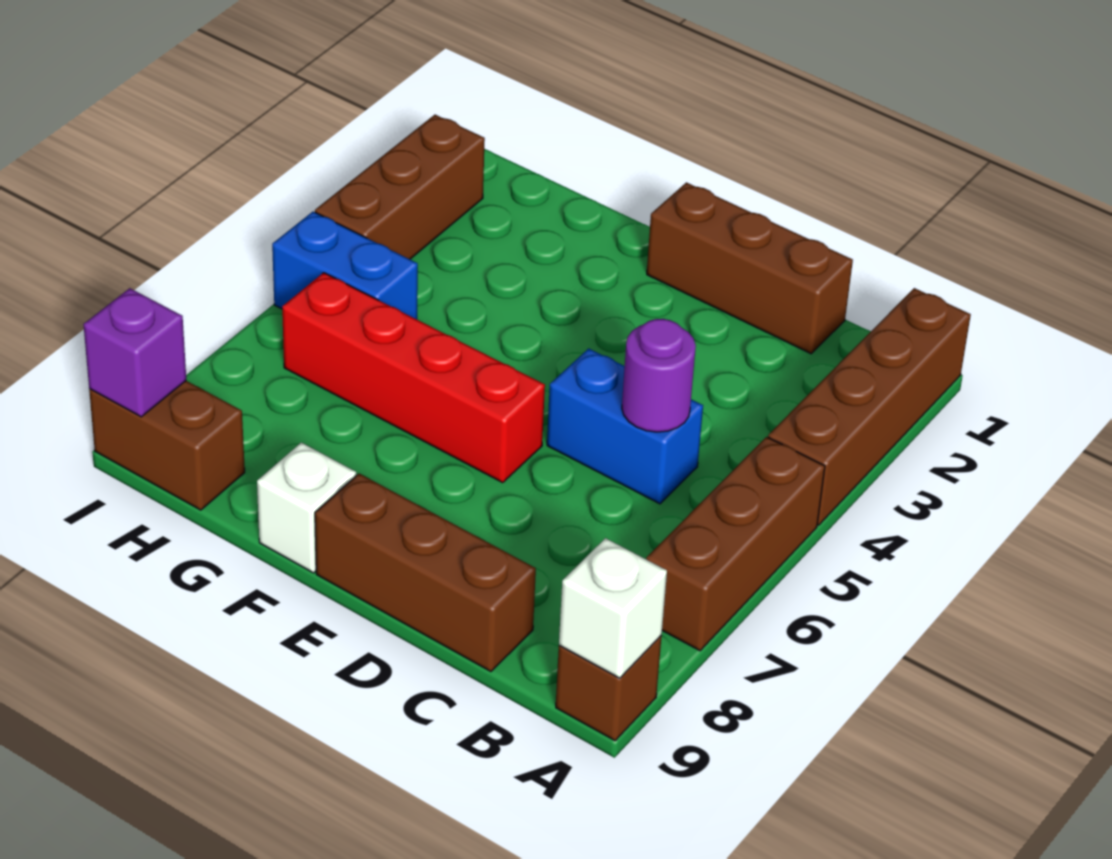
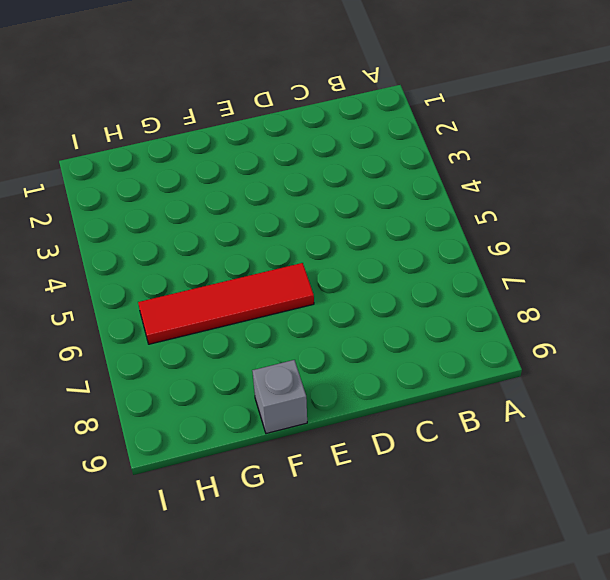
red tile E6:H6 level 1 -> red brick E6:H6 level 1
grey brick F9 level 1 -> white brick F9 level 1
none -> brown brick A1:A4 level 1
none -> brown brick A5:A7 level 1
none -> brown brick A9 level 1

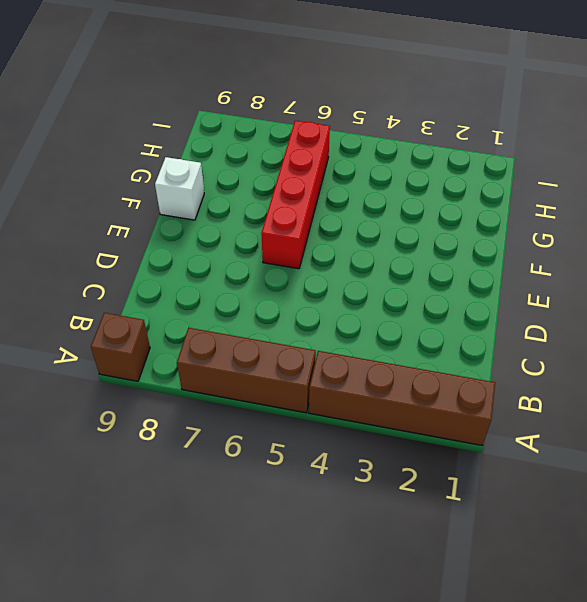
none -> brown brick C1:E1 level 1
none -> blue brick C5:D5 level 1
none -> brown brick C9:E9 level 1

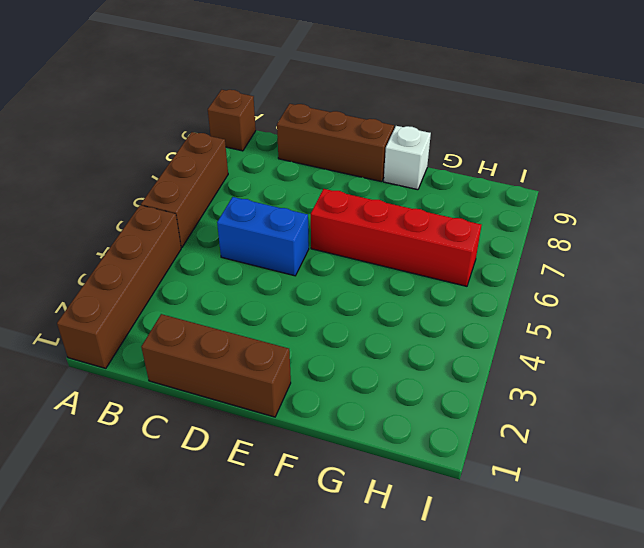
none -> blue brick H5:I5 level 1
none -> brown brick H9:I9 level 1
none -> brown brick I2:I4 level 1

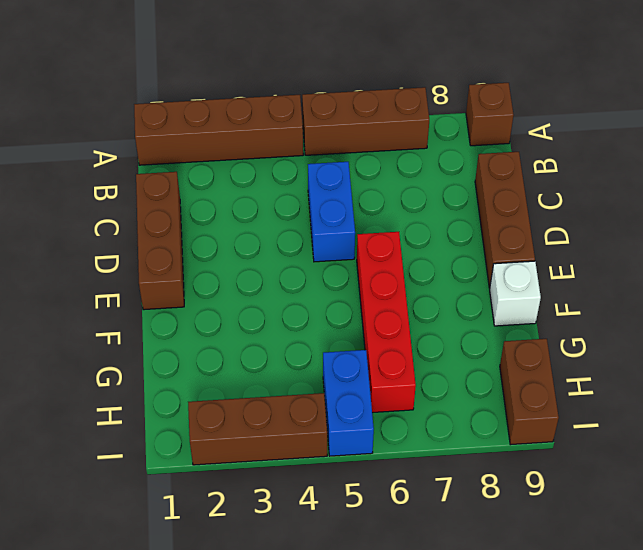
none -> white brick A9 level 2
none -> purple round brick C5 level 2
none -> purple brick I9 level 2

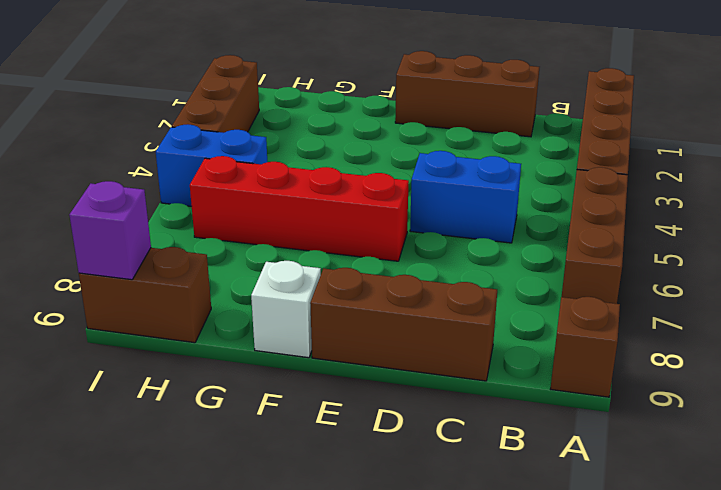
none -> white brick A9 level 2
none -> purple round brick C5 level 2

